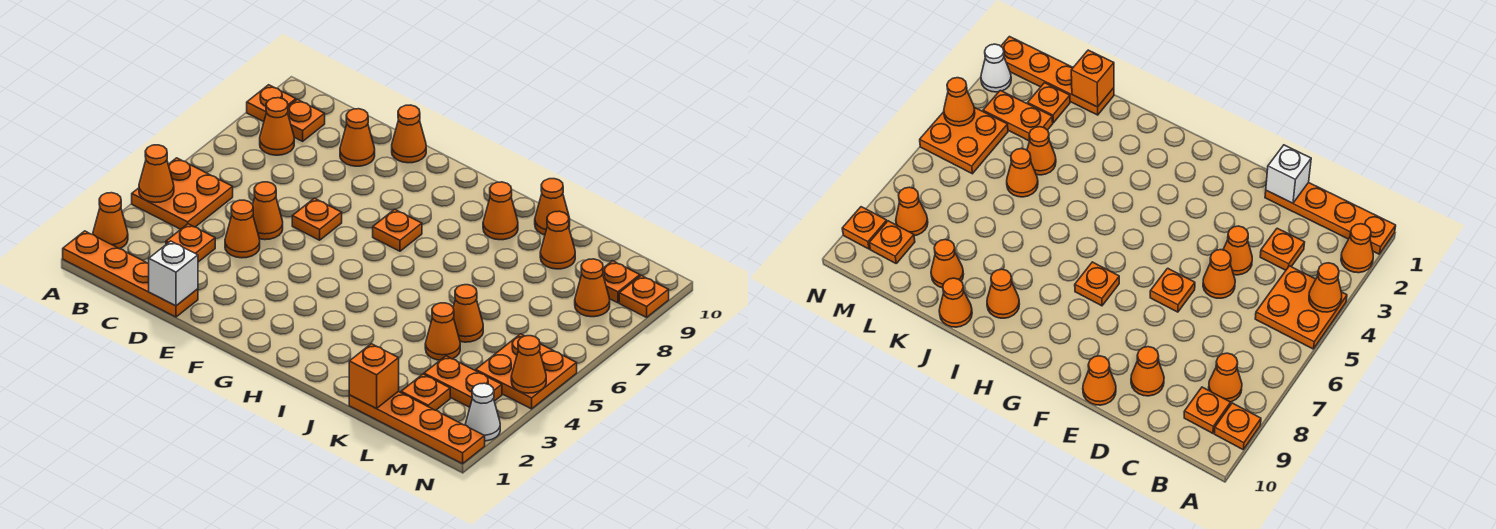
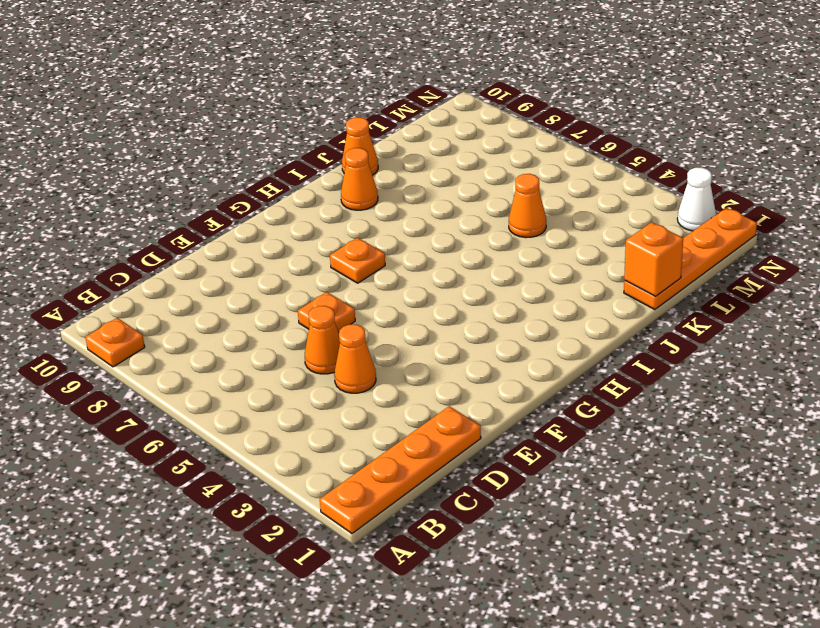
none -> orange cone A2 level 1
none -> orange plate A4:B5 level 1
none -> orange cone B8 level 1
none -> orange plate B9 level 1

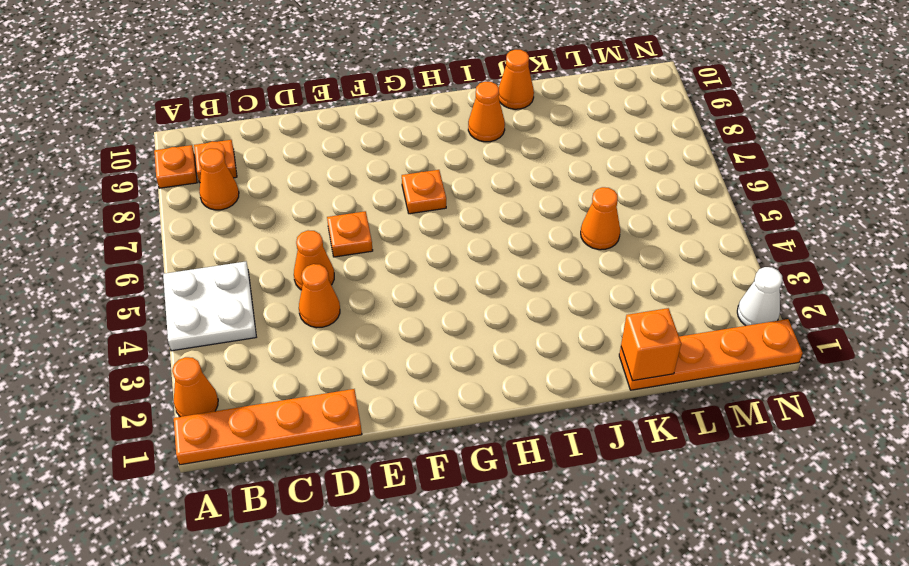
white plate A4:B5 level 1 -> orange plate A4:B5 level 1
none -> orange plate C3 level 1
none -> orange cone D9 level 1
none -> orange cone E10 level 1
none -> orange cone K4 level 1

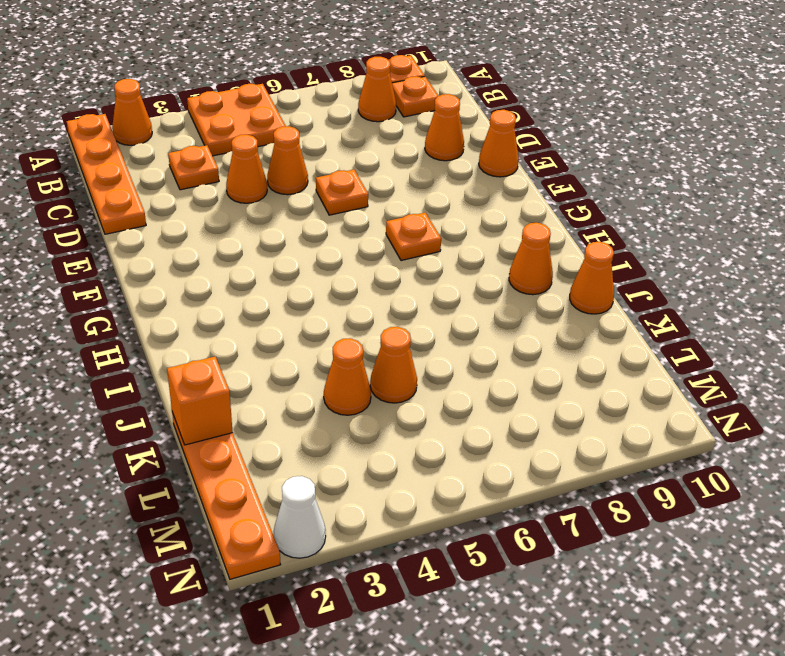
none -> orange cone K9 level 1
none -> orange plate L2 level 1
none -> orange plate L3:M3 level 1
none -> orange plate M4:N5 level 1

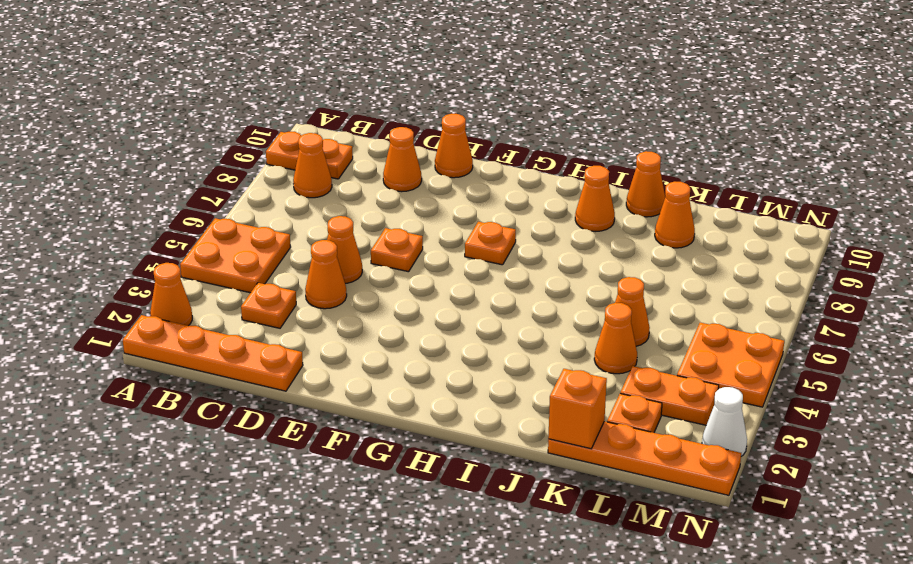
none -> orange cone M8 level 1
none -> orange plate M9 level 1
none -> orange plate N9 level 1
none -> orange cone A4 level 2

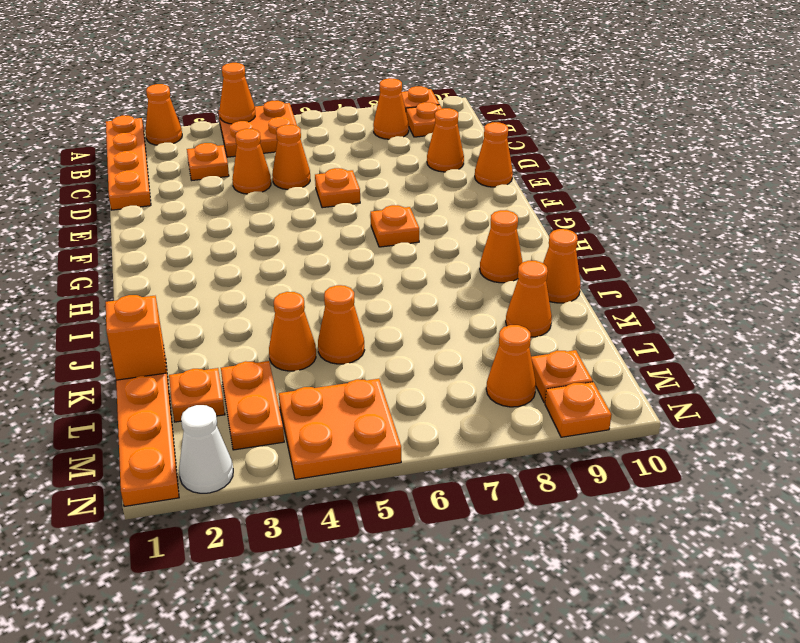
none -> white brick D1 level 2
none -> orange cone N4 level 2

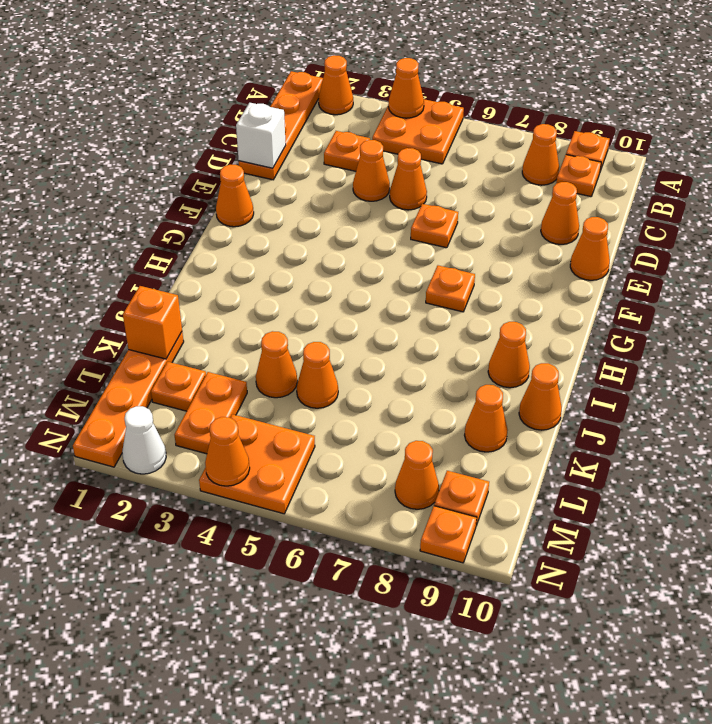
orange cone F1 level 1 -> none

